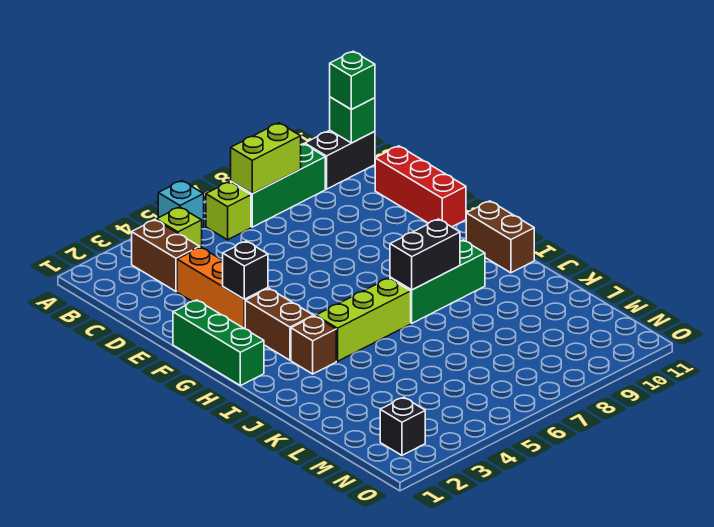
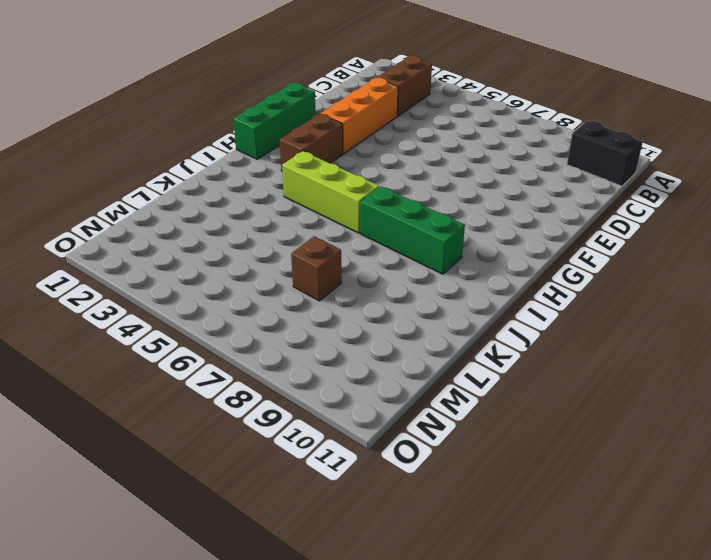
brown brick L7 level 1 -> brown brick I3 level 1
none -> cyan brick A5 level 1
none -> lime brick B4 level 1
none -> lime brick B6 level 1

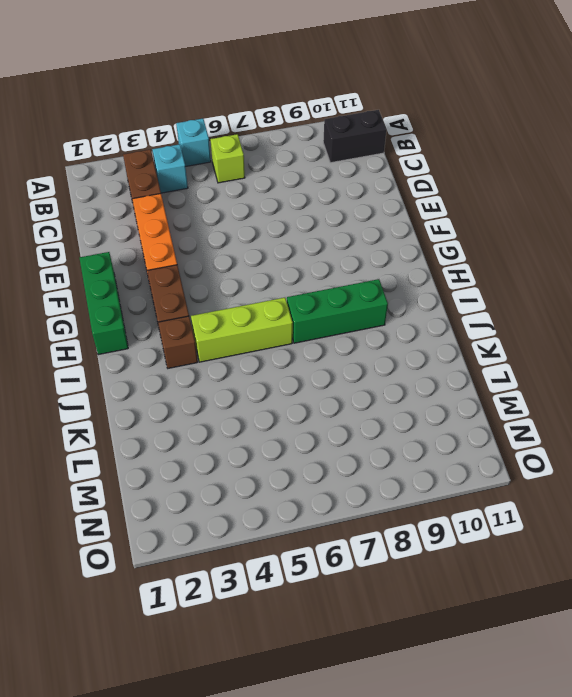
cyan brick B4 level 1 -> lime brick B4 level 1
none -> green brick B7:B9 level 1
none -> red brick D11:F11 level 1
none -> brown brick H11:I11 level 1

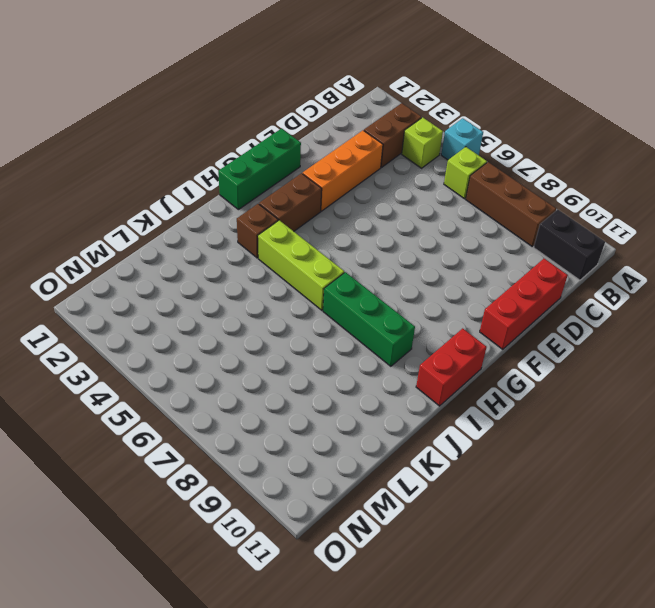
brown brick B7:B9 level 1 -> green brick B7:B9 level 1
red brick H11:I11 level 1 -> brown brick H11:I11 level 1
none -> black brick N2 level 1
none -> lime brick B7:B8 level 2
none -> green brick B11 level 2

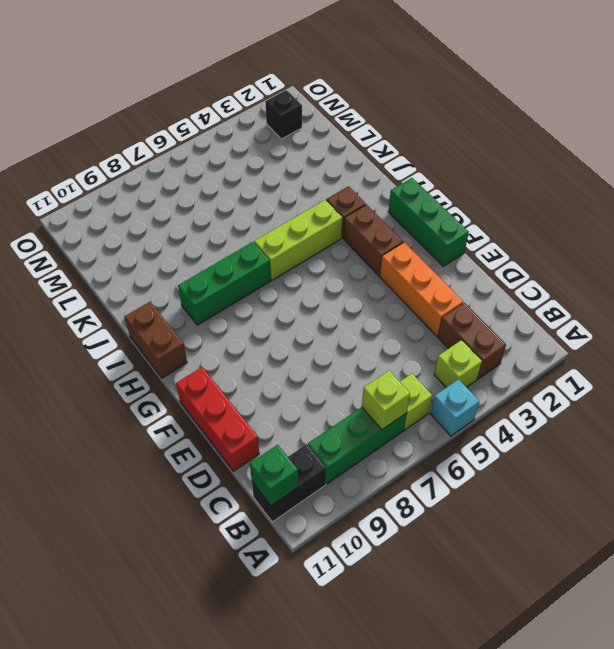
lime brick B7 level 2 -> lime brick B7:B8 level 2
none -> black brick F3 level 2
none -> black brick I7:I8 level 2
none -> green brick B11 level 3

